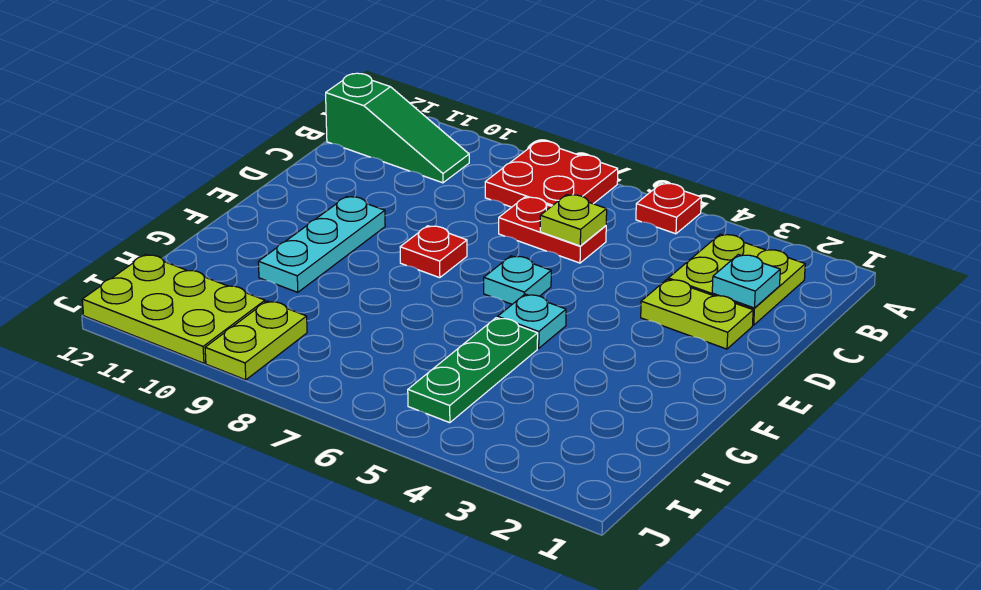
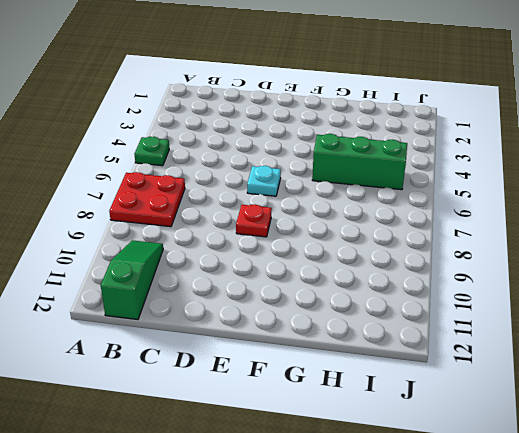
green plate A5 level 1 -> red plate A5 level 1
green brick G5:I5 level 1 -> green plate G5:I5 level 1
none -> lime plate B2:C3 level 1
none -> red plate C6:C7 level 1
none -> lime plate D2:D3 level 1

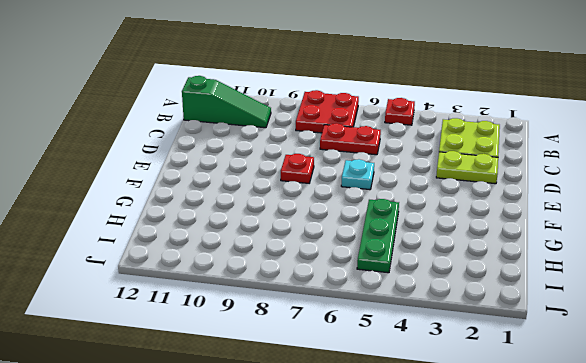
none -> cyan plate E10:G10 level 1
none -> cyan plate F5 level 1
none -> lime plate I9:J9 level 1

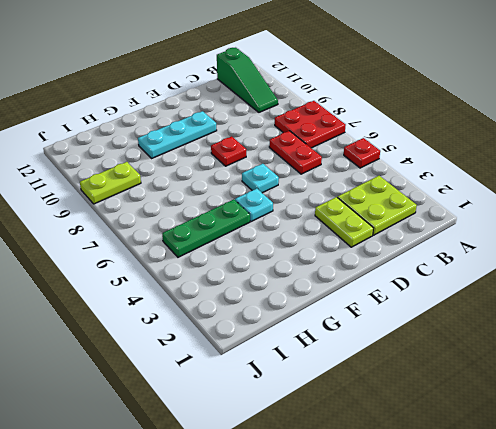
none -> lime plate I10:J12 level 1
none -> cyan plate C2 level 2
none -> lime plate C6 level 2

